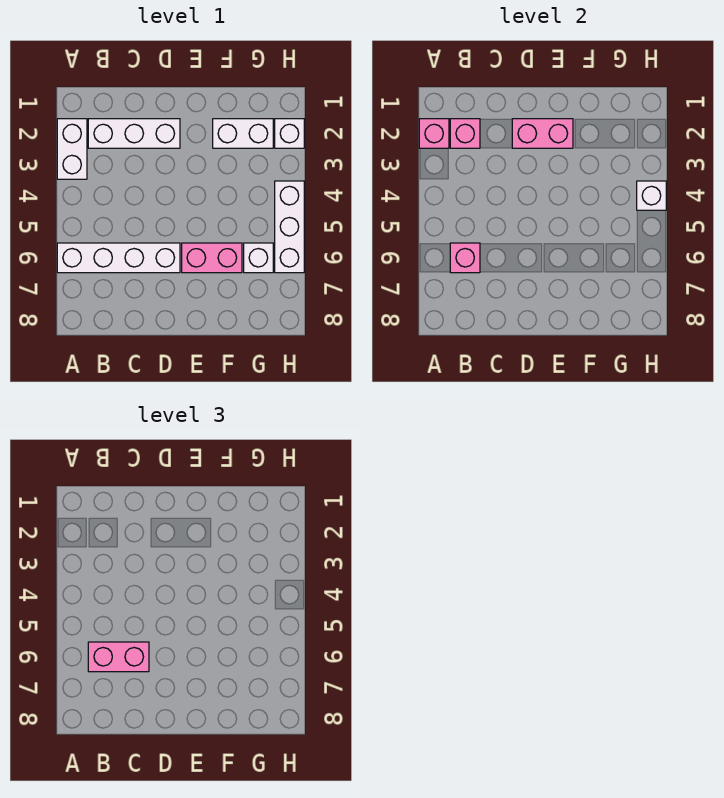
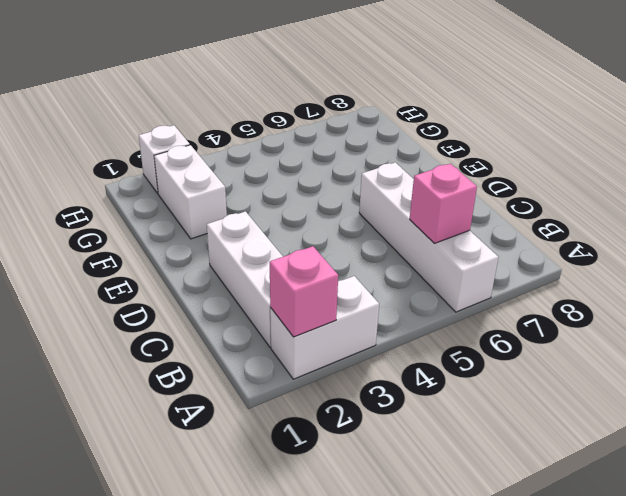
none -> pink brick E6:F6 level 1
none -> white brick G6 level 1
none -> white brick H4:H6 level 1

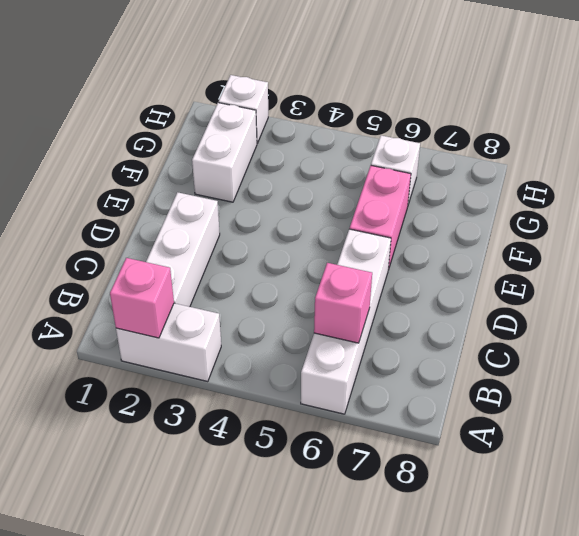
none -> white brick H4:H6 level 1
none -> pink brick B2 level 2
none -> pink brick D2:E2 level 2

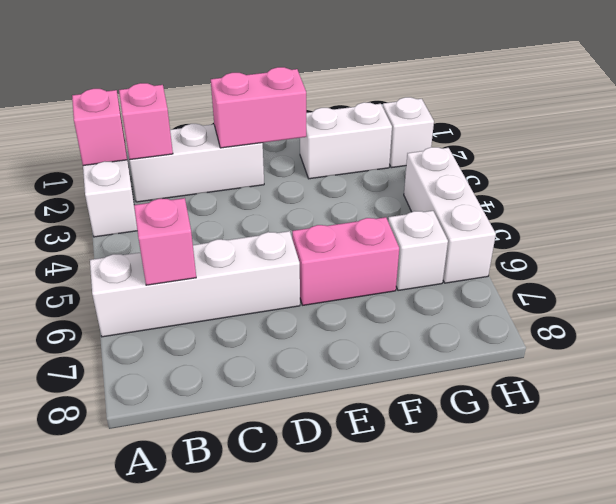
none -> white brick H4 level 2
none -> pink brick B6:C6 level 3

